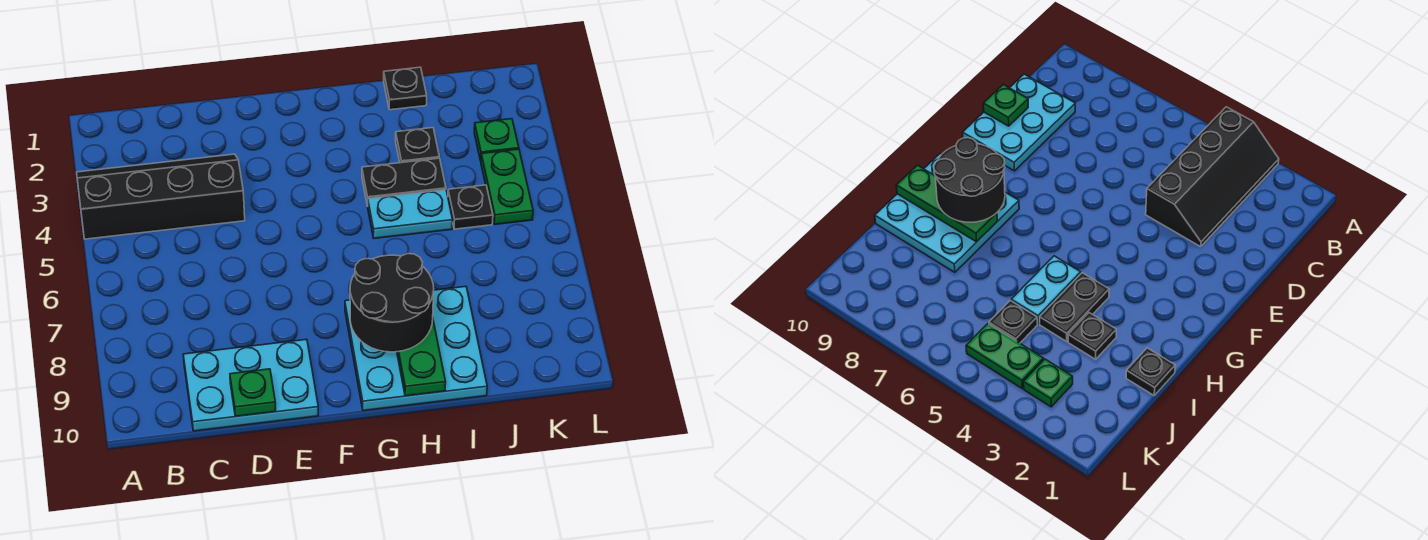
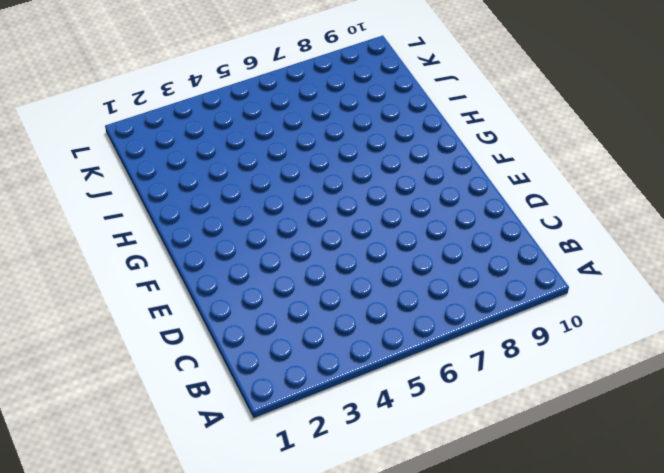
none -> black slope A3:D4 level 1 top 4
none -> cyan plate C9:E10 level 1
none -> cyan plate G8:I10 level 1

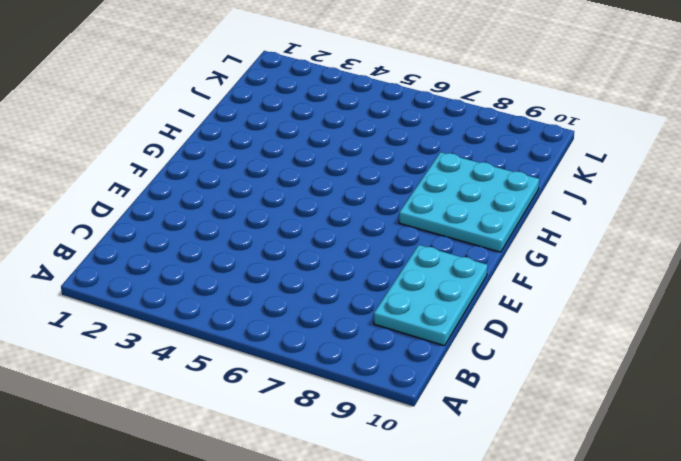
none -> black slope A3:D4 level 1 top 4
none -> black plate H4:I4 level 1
none -> cyan plate H5:I5 level 1

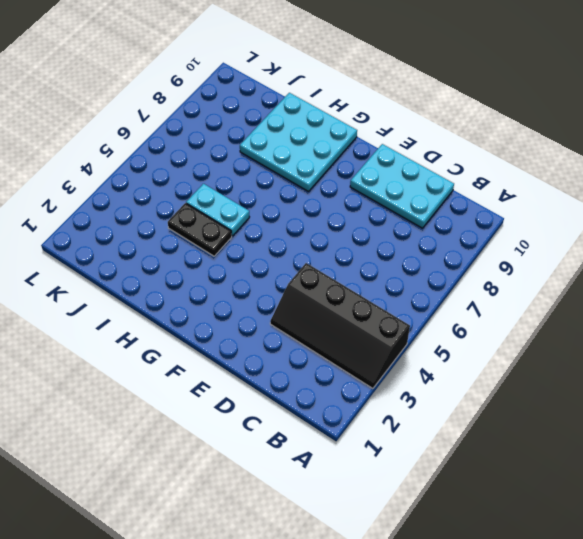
none -> black plate I1 level 1
none -> black plate I3 level 1
none -> black plate J5 level 1

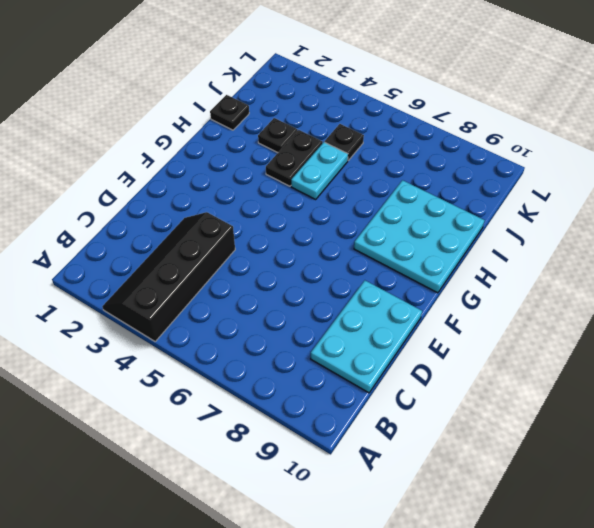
none -> green plate K3 level 1
none -> green plate K4:K5 level 1
none -> green plate D10 level 2

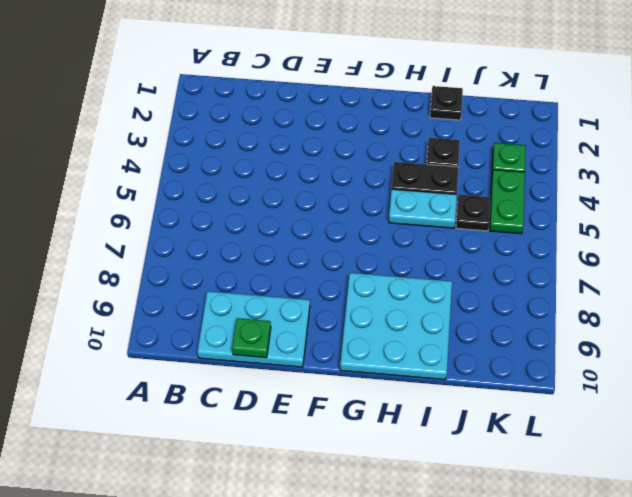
none -> black slope A3:D4 level 1 top 4
none -> green plate H8:H10 level 2
none -> black round brick G8:H9 level 3

